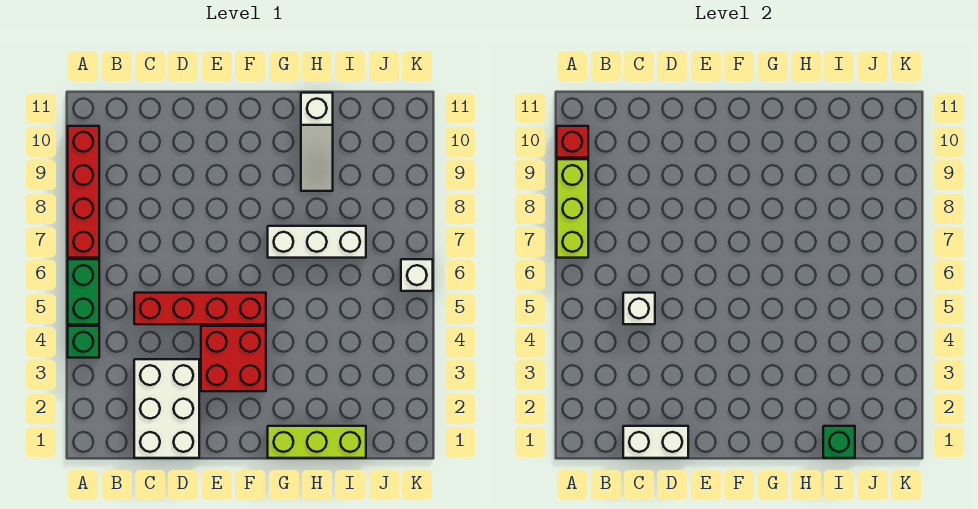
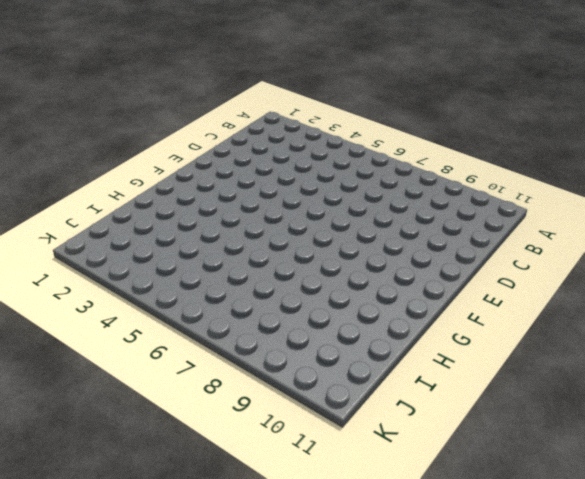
none -> green brick A4 level 1
none -> green brick A5:A6 level 1
none -> red brick A7:A10 level 1

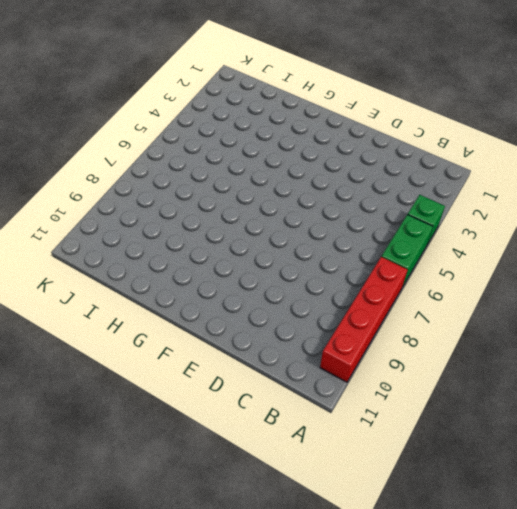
none -> white brick C1:D3 level 1
none -> red brick C5:F5 level 1
none -> red brick E3:F4 level 1

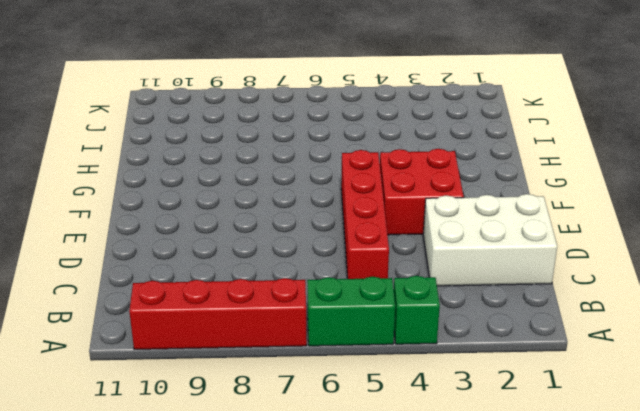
none -> lime brick G1:I1 level 1
none -> white brick G7:I7 level 1
none -> white slope H9:H11 level 1 top 11

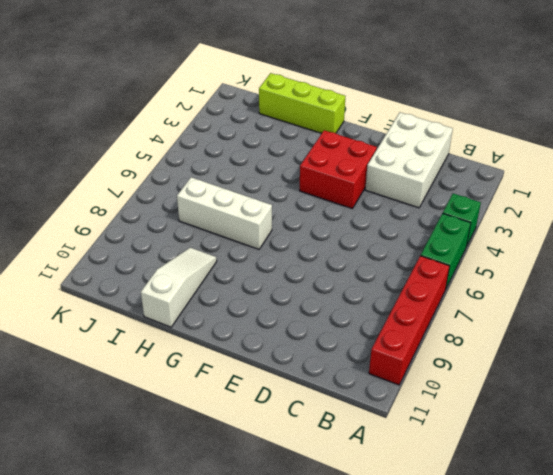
none -> red brick C5:F5 level 1
none -> white brick K6 level 1
none -> lime brick A7:A9 level 2

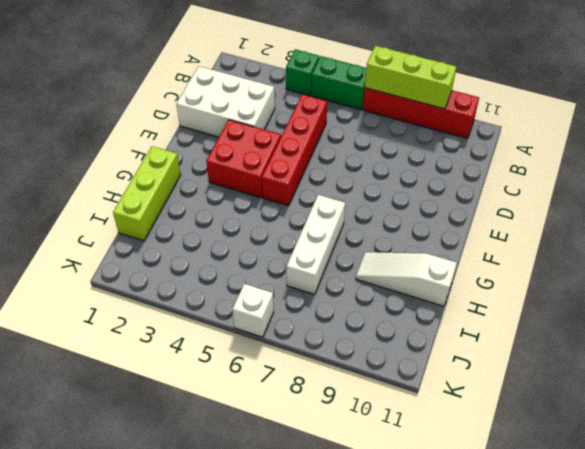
none -> red brick A10 level 2
none -> white brick C1:D1 level 2
none -> white brick C5 level 2

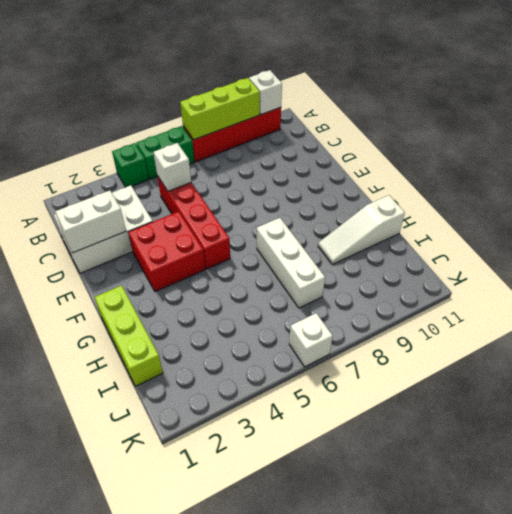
white brick A10 level 2 -> red brick A10 level 2
white brick D1:D2 level 2 -> white brick C1:D1 level 2
none -> green brick I1 level 2

